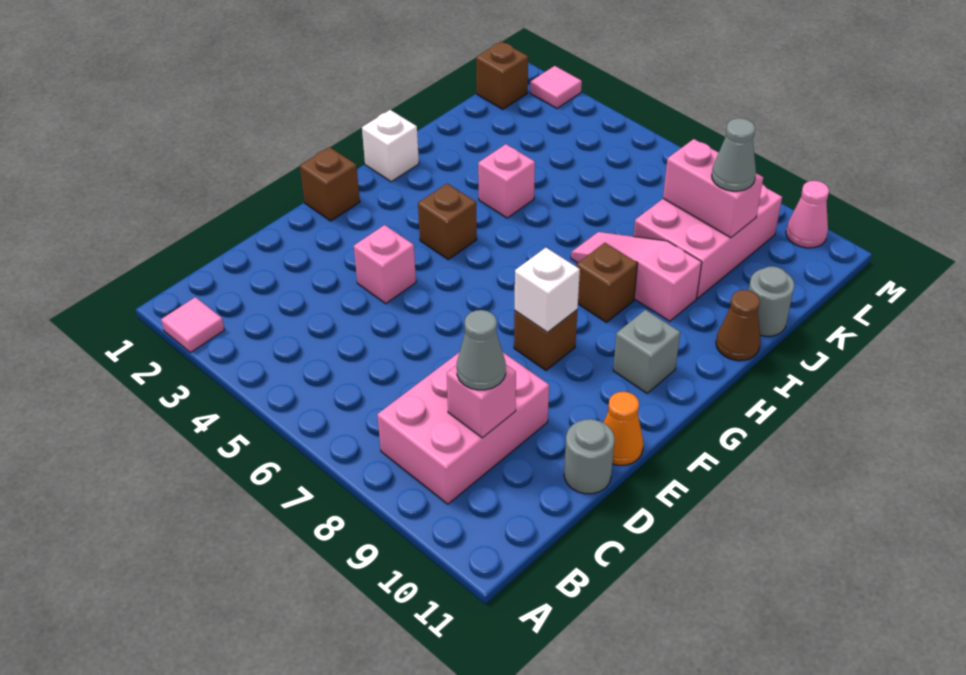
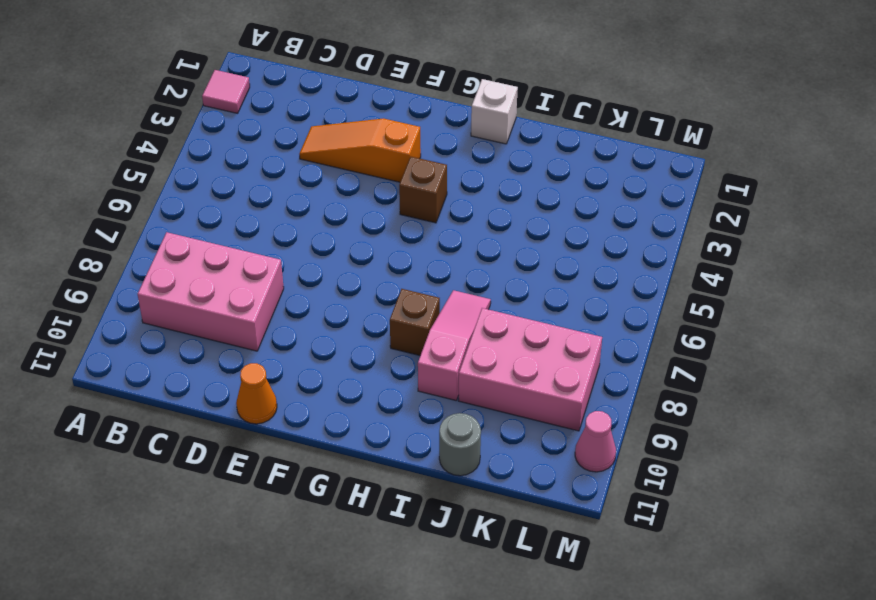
orange slope D3:F3 level 1 top F -> none
none -> grey round brick D11 level 1
none -> pink brick E4 level 1
none -> brown brick F1 level 1

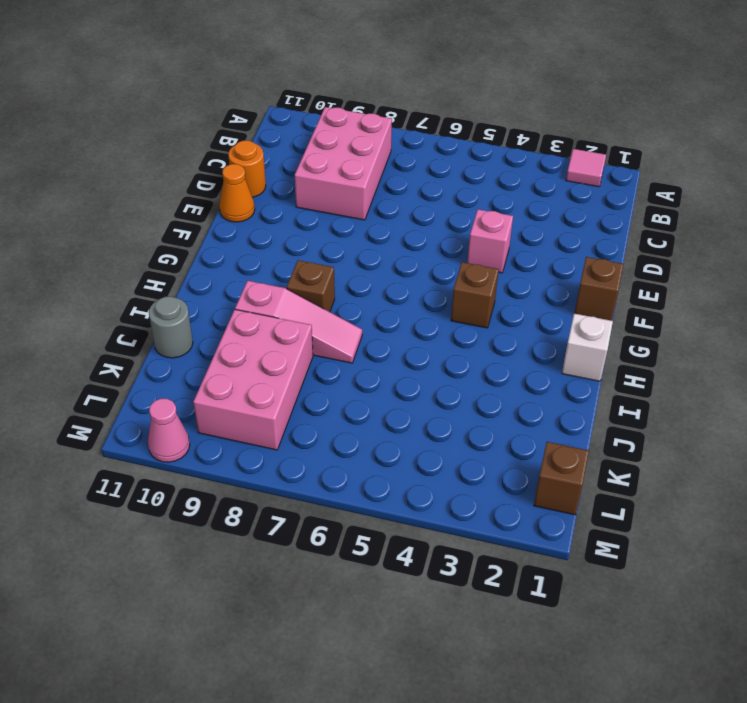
orange round brick D11 level 1 -> grey round brick D11 level 1
none -> brown brick F8 level 1
none -> grey brick G10 level 1
none -> pink brick I4 level 1

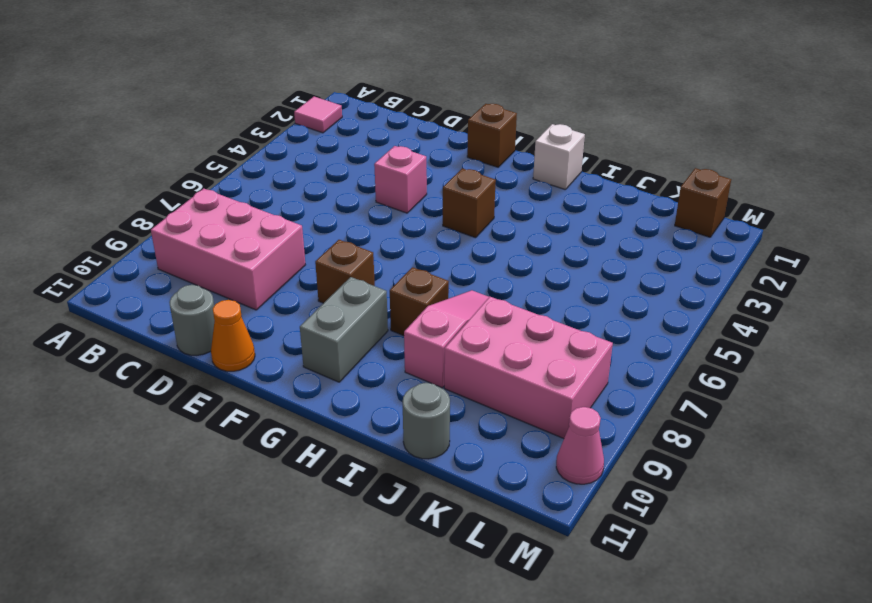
grey brick G9:G10 level 1 -> grey brick G10 level 1
none -> pink brick I4 level 1
none -> brown cone I11 level 1
none -> pink tile M2 level 1

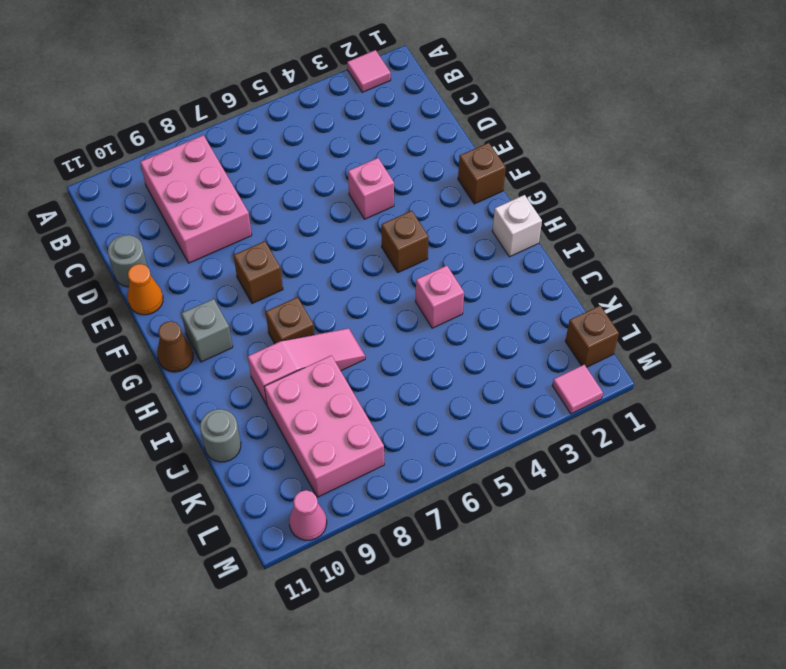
brown cone G11 level 1 -> brown cone I11 level 1
none -> pink brick C9 level 2
none -> white brick F8 level 2
none -> pink brick K8:K9 level 2

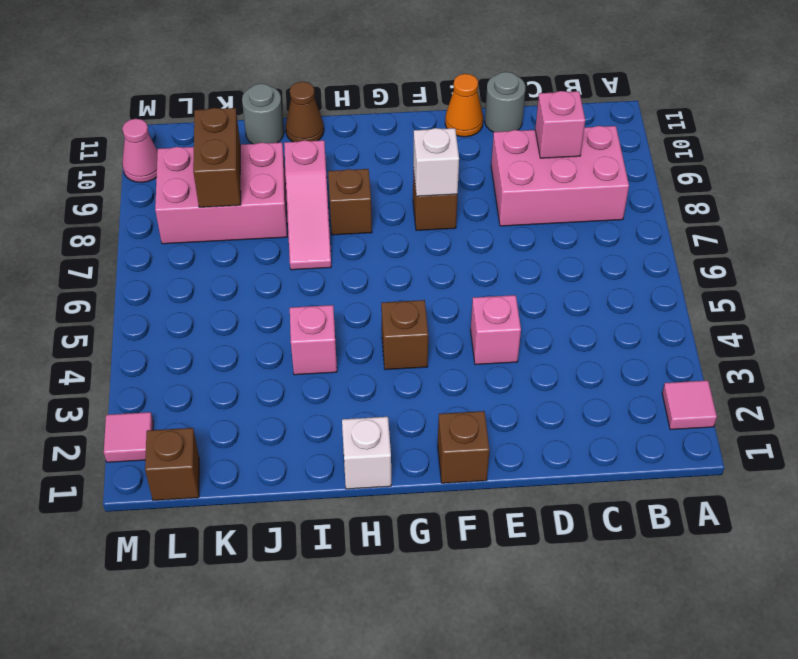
brown brick K8:K9 level 2 -> pink brick K8:K9 level 2
none -> grey brick G10 level 1
none -> grey cone C9 level 3
none -> grey cone K9 level 3

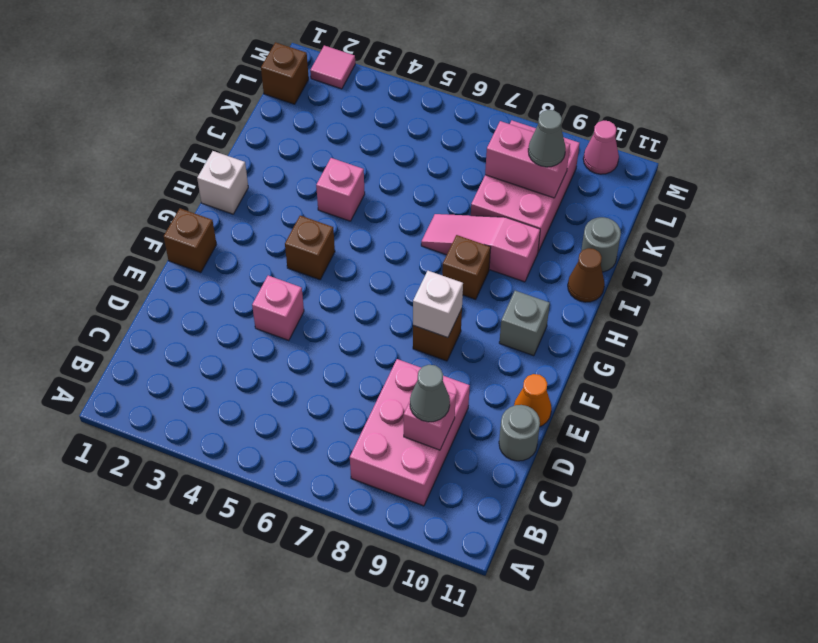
none -> pink tile A2 level 1

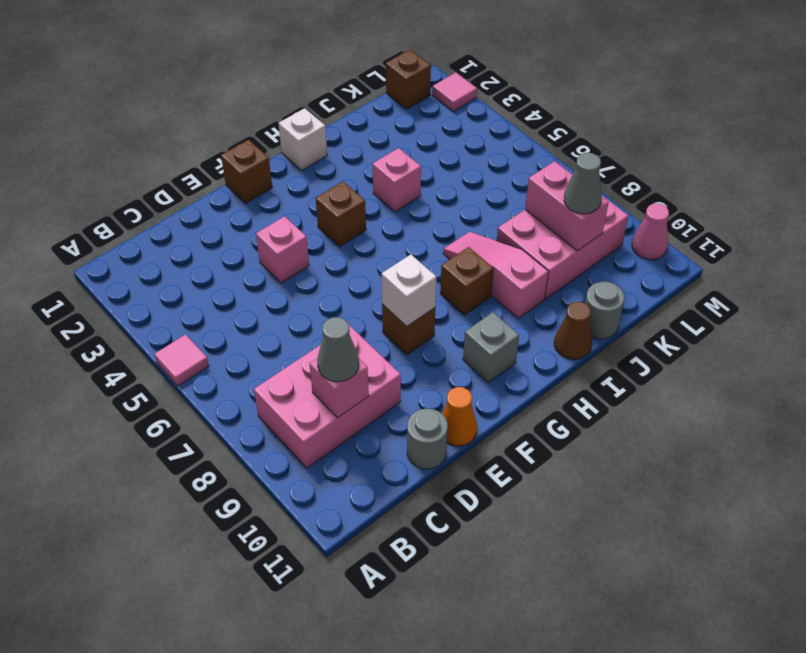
pink tile A5 level 1 -> pink tile A2 level 1

